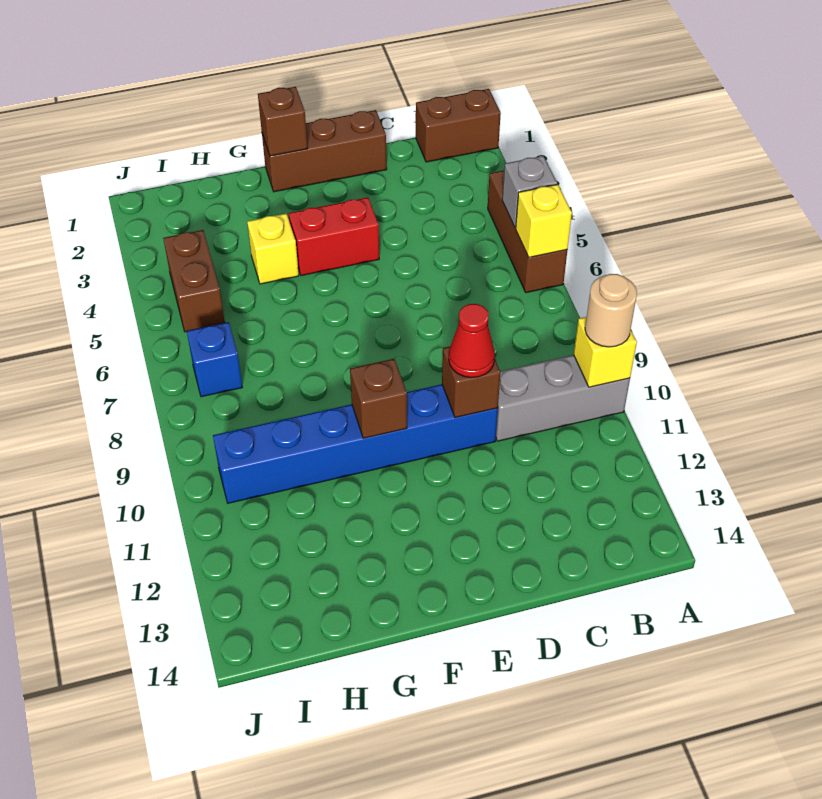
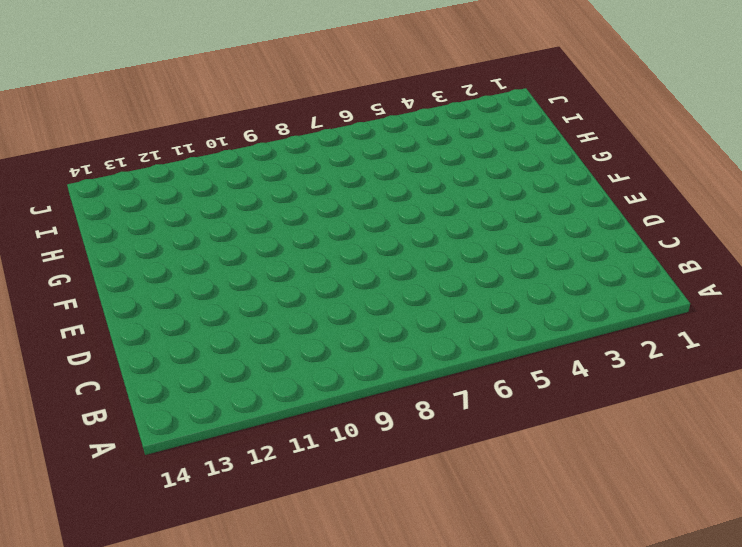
none -> brown brick A1:B1 level 1
none -> brown brick A4:A6 level 1
none -> grey brick A10:C10 level 1

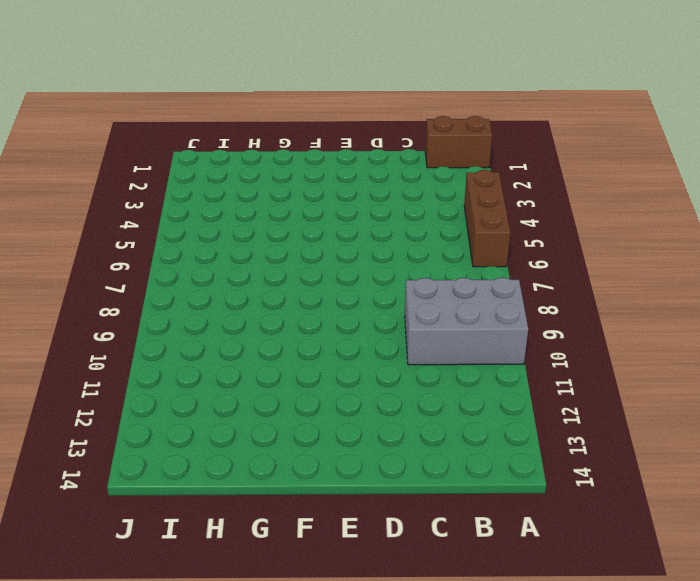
grey brick A9:C10 level 1 -> grey brick A10:C10 level 1
none -> brown brick D1:F1 level 1
none -> blue brick D10:I10 level 1
none -> red brick E4:F4 level 1

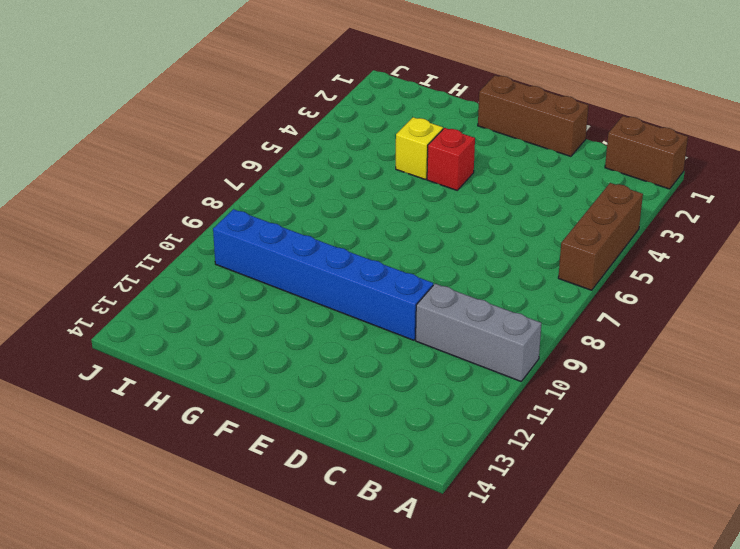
red brick F4 level 1 -> red brick E4:F4 level 1
none -> brown brick I4:I5 level 1
none -> blue brick I7 level 1
none -> grey brick A5 level 2

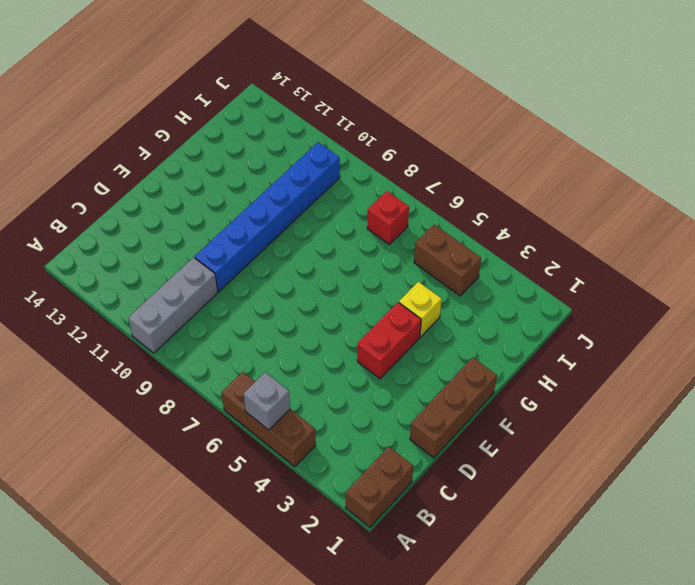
red brick I7 level 1 -> blue brick I7 level 1
none -> yellow brick A6 level 2
none -> yellow brick A10 level 2
none -> brown brick D10 level 2

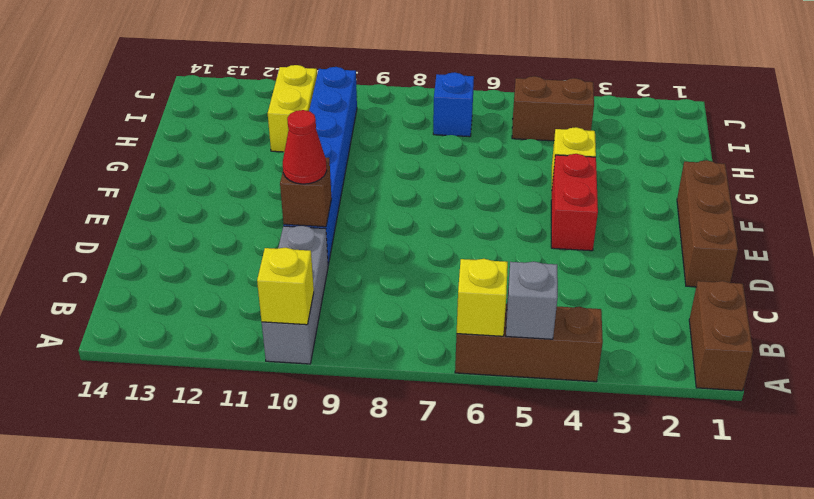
yellow brick H11:I11 level 1 -> none
none -> brown brick F1 level 2
none -> brown brick F10 level 2
none -> tan round brick A10 level 3

